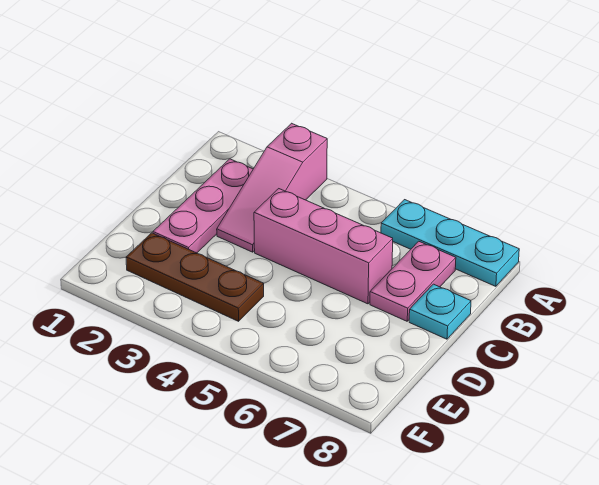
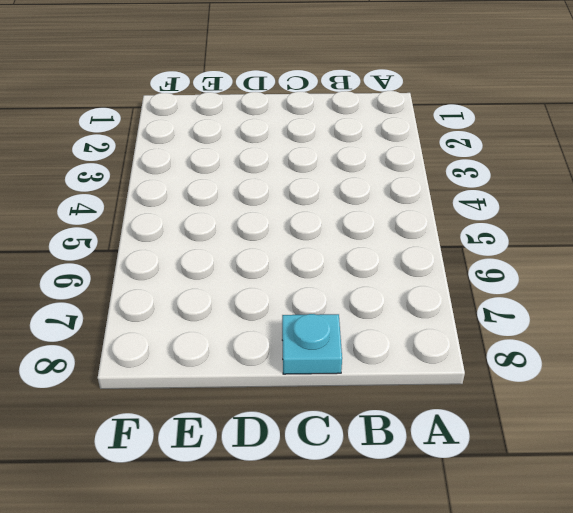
none -> pink slope A3:C3 level 1 top A
none -> cyan plate A6:A8 level 1

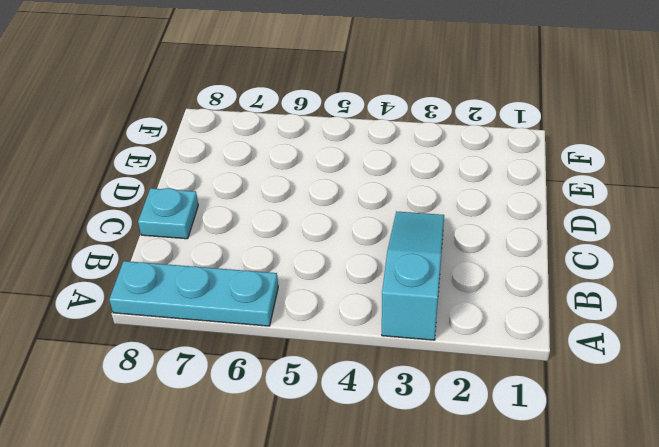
cyan slope A3:C3 level 1 top A -> pink slope A3:C3 level 1 top A
none -> pink plate B2:D2 level 1
none -> pink plate B7:C7 level 1

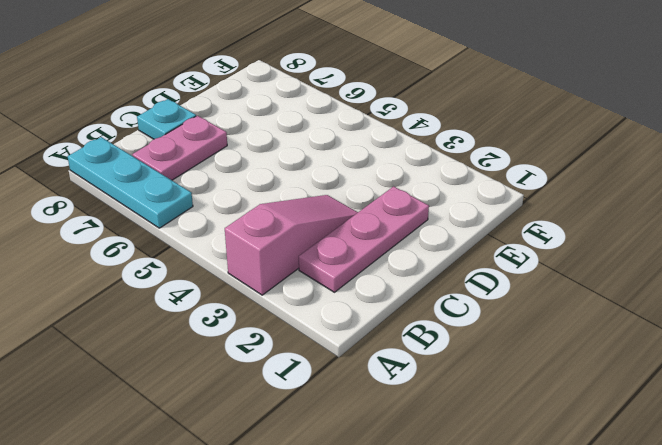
none -> pink brick C4:C6 level 1
none -> brown plate E2:E4 level 1

